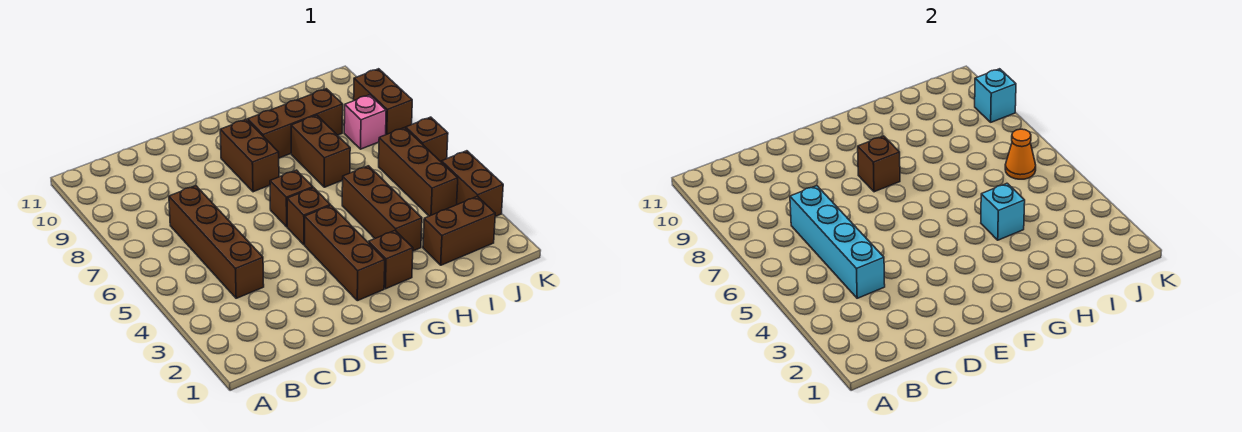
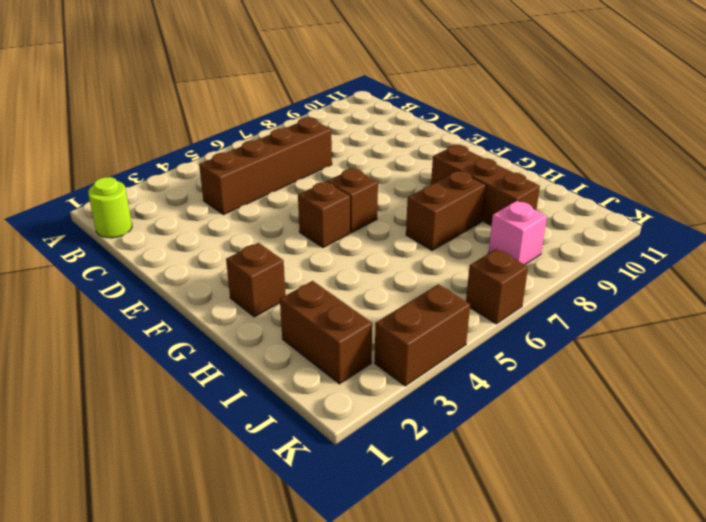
lime round brick B1 level 1 -> none
none -> brown brick F2:F4 level 1
none -> brown brick F8:F9 level 1
none -> brown brick H3:H5 level 1

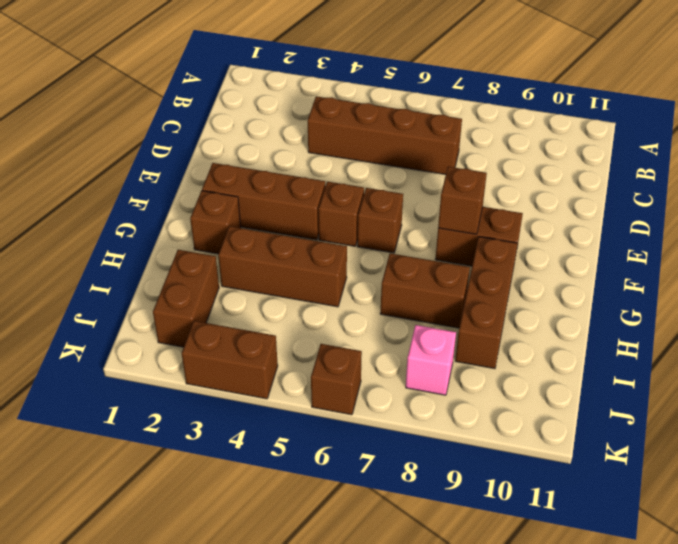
none -> brown brick J4:J6 level 1
none -> brown brick K8:K9 level 1
none -> cyan brick C4:C7 level 2

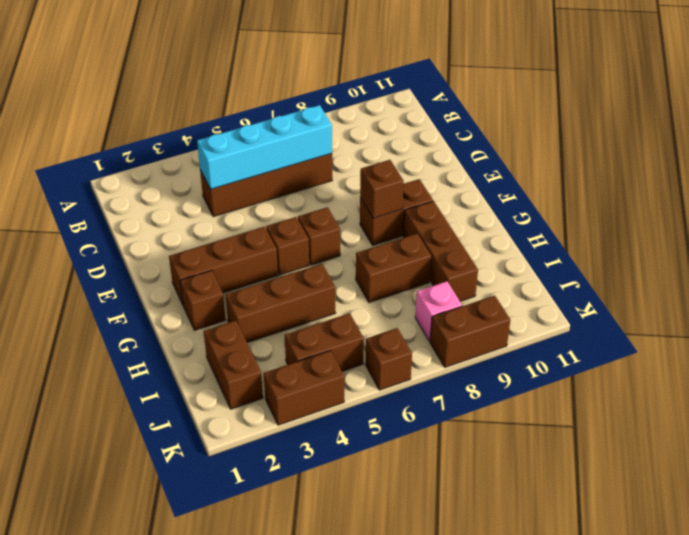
brown brick J4:J5 level 1 -> brown brick J4:J6 level 1
none -> cyan brick H4 level 2
none -> orange cone J6 level 2
none -> cyan brick K9 level 2

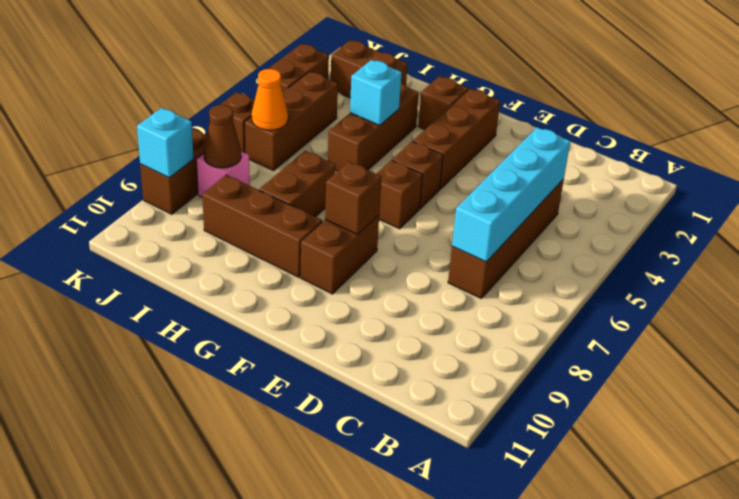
brown cone J8 level 2 -> none

